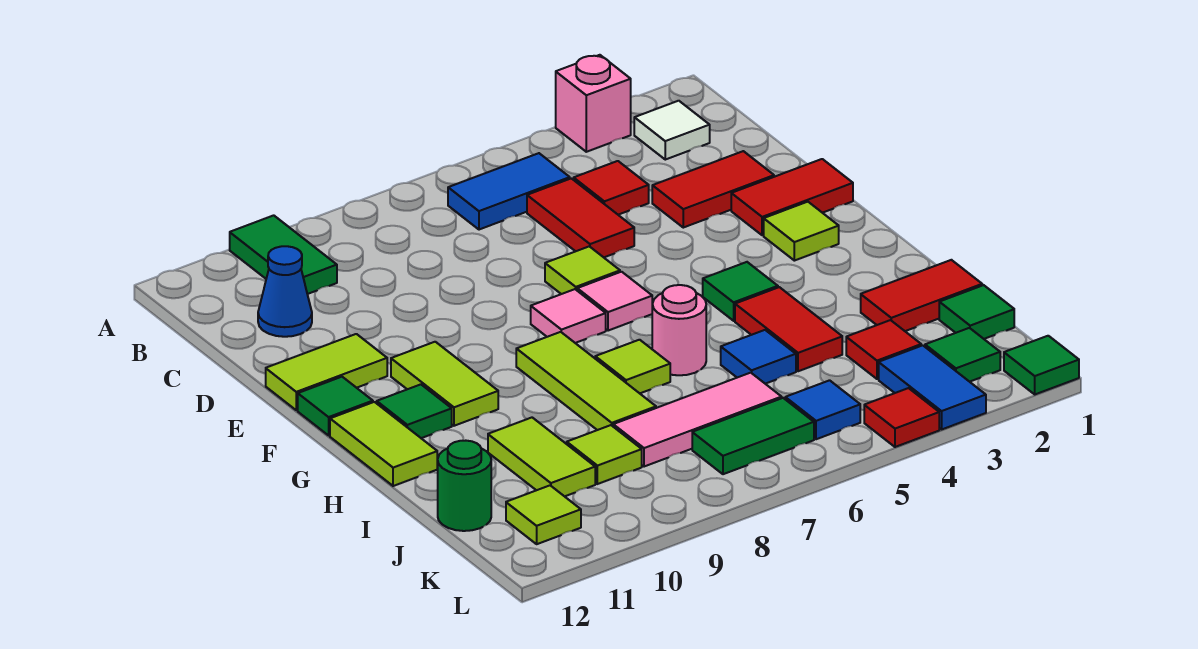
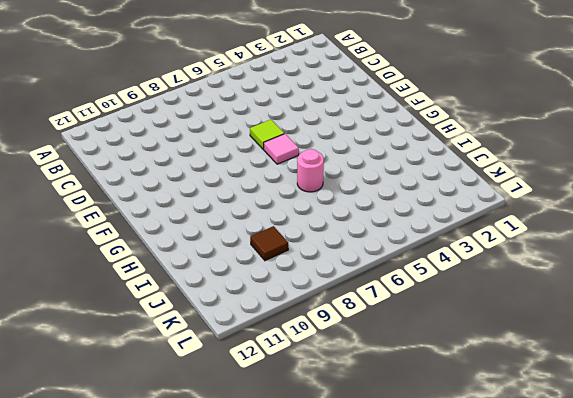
brown tile J9 level 1 -> lime tile J9 level 1
none -> pink brick A3 level 1
none -> green tile A10:B10 level 1
none -> white tile B2 level 1
none -> blue tile B5:B6 level 1

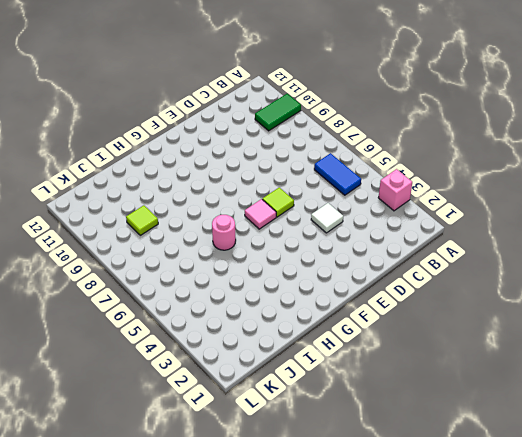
white tile D4 level 1 -> white tile B2 level 1
none -> red tile C4 level 1
none -> red tile C5:D5 level 1
none -> blue cone C11 level 1
none -> red tile D2:D3 level 1

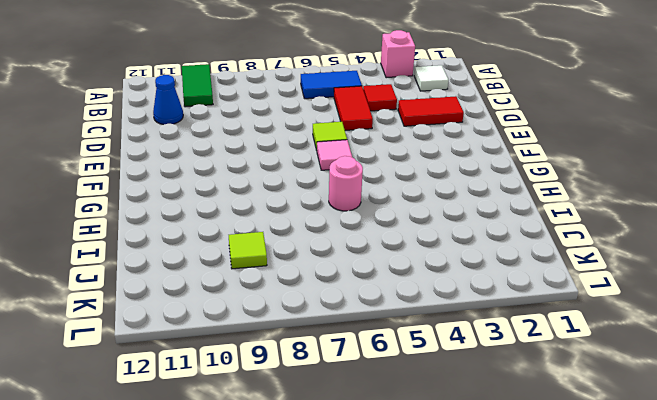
none -> red tile E1:E2 level 1
none -> lime tile E11:E12 level 1
none -> lime tile F2 level 1
none -> pink tile F7 level 1

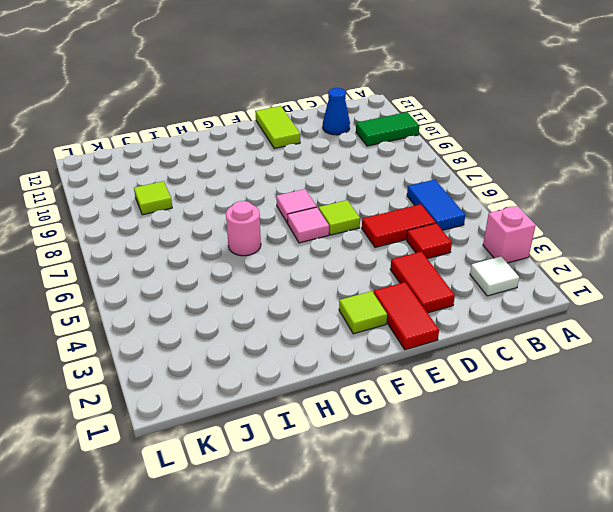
none -> lime tile F10:G10 level 1
none -> green tile F12 level 1
none -> green tile G4 level 1
none -> lime tile G8:I8 level 1

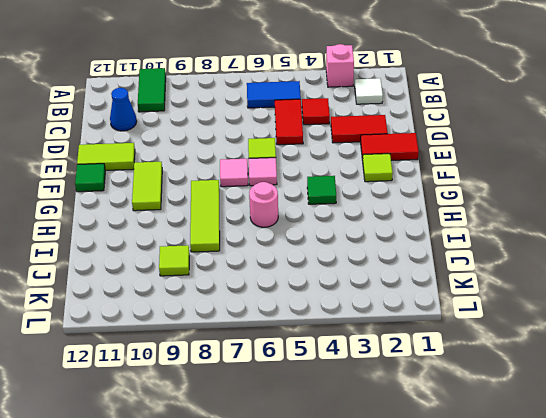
none -> green tile G11 level 1
none -> lime tile G12:H12 level 1
none -> red tile H4:I4 level 1
none -> lime tile H7 level 1

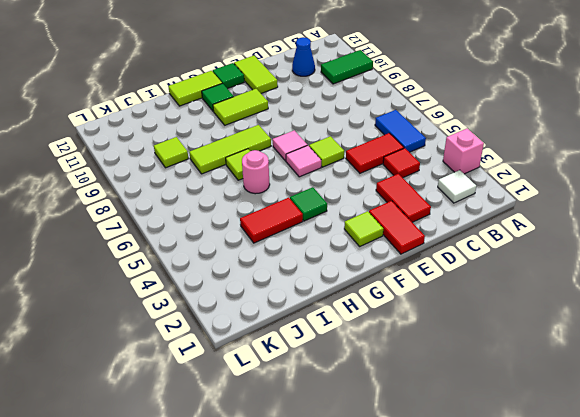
none -> red tile I1:I2 level 1
none -> blue tile I5 level 1
none -> lime tile I10:J10 level 1
none -> green tile J1 level 1

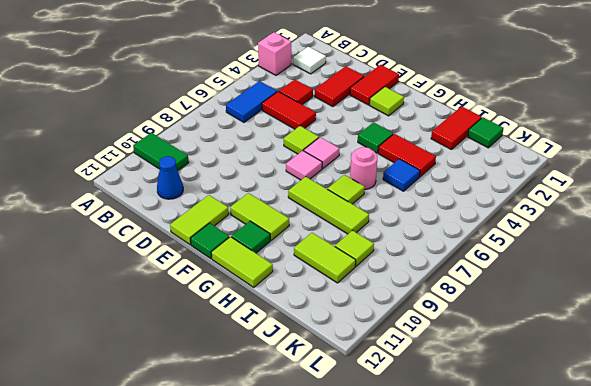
none -> red tile J3 level 1
none -> pink tile J6:J8 level 1
none -> green round brick J12 level 1
none -> green tile K2 level 1

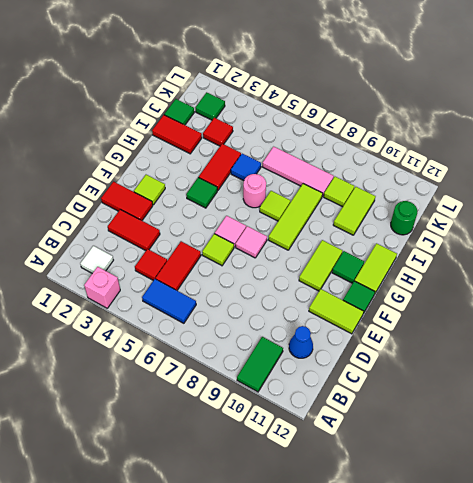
none -> blue tile K3:L3 level 1
none -> blue tile K5 level 1
none -> green tile K6:K7 level 1
none -> lime tile K11 level 1

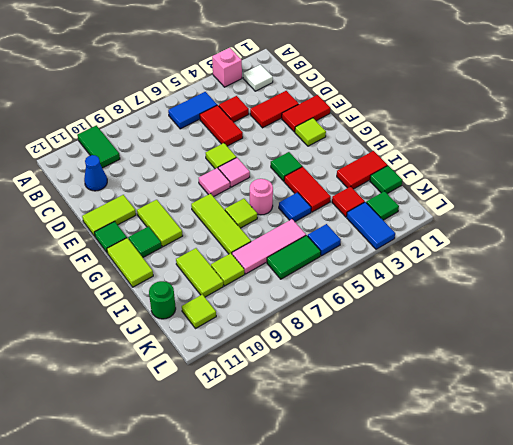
none -> green tile L1 level 1
none -> red tile L4 level 1

